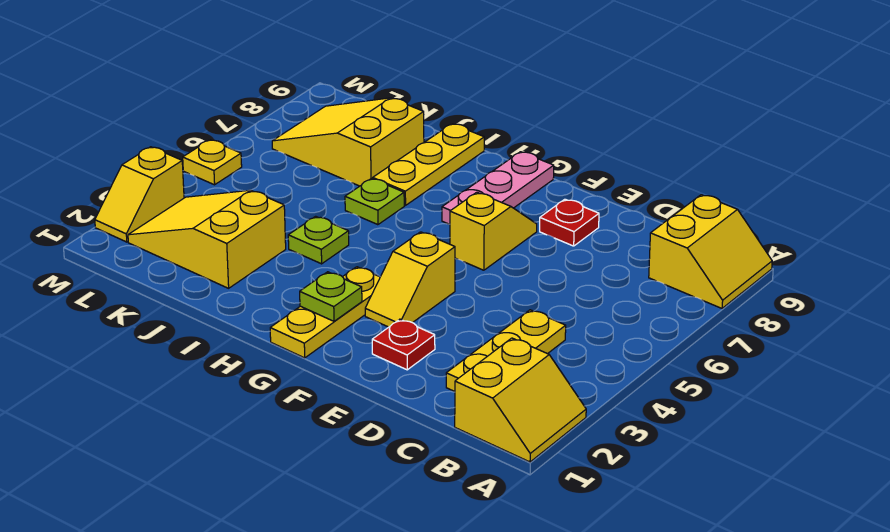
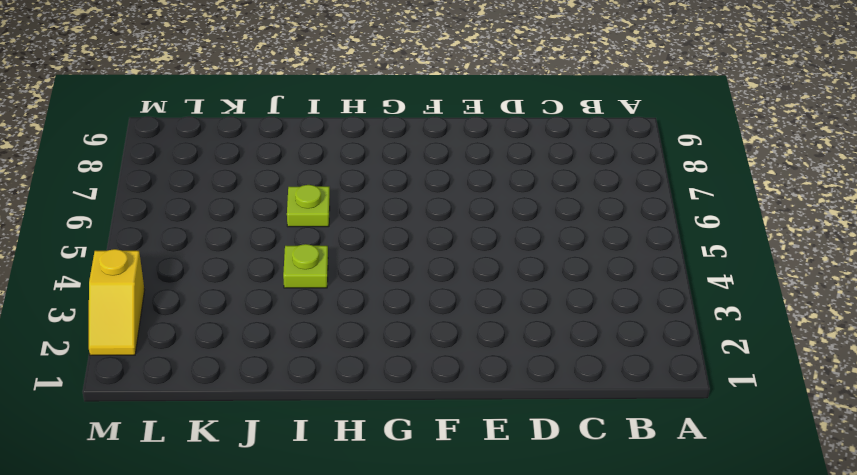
none -> yellow slope A1:B2 level 1 top B
none -> yellow slope A8:B9 level 1 top B
none -> yellow plate C2:C4 level 1

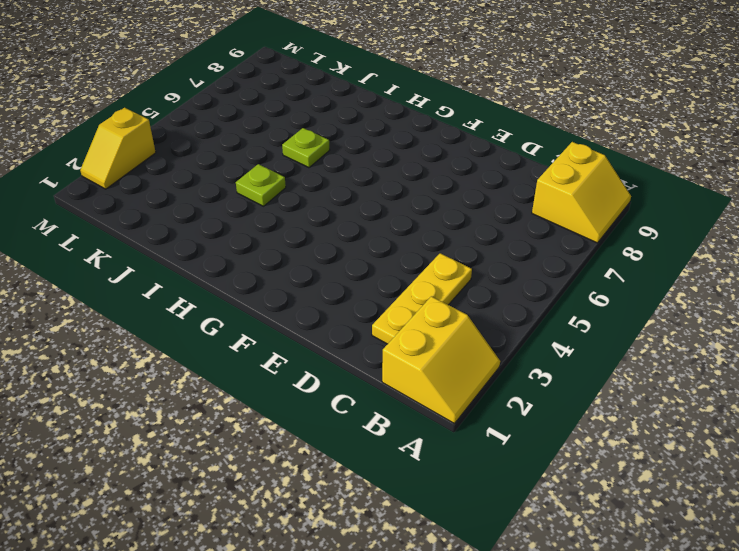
none -> red plate E2 level 1
none -> red plate E8 level 1
none -> yellow slope F3:F4 level 1 top 4

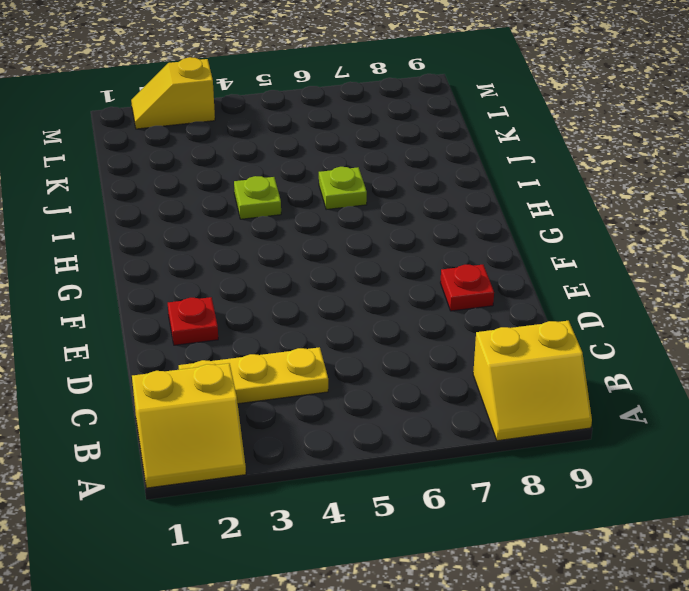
none -> yellow slope F3:F4 level 1 top 4
none -> yellow slope F6:F7 level 1 top 6
none -> yellow plate G1:G3 level 1

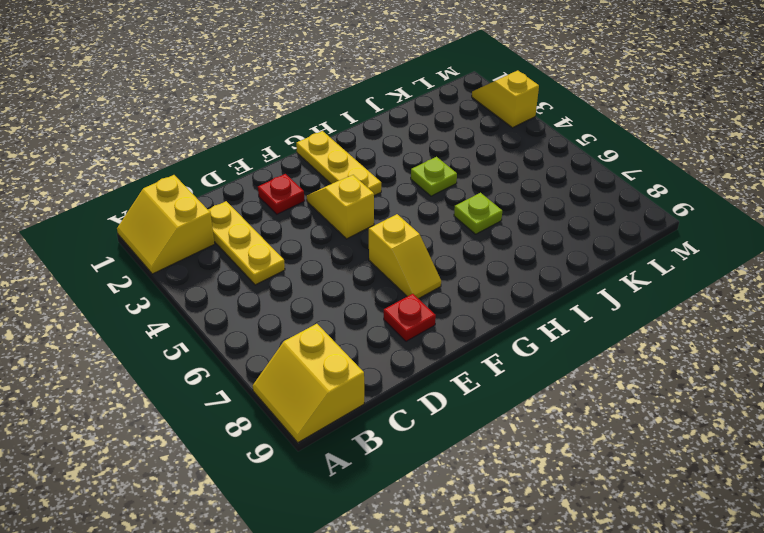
none -> pink plate G7:G9 level 1
none -> yellow plate I7:I9 level 1
none -> yellow slope J2:L3 level 1 top J

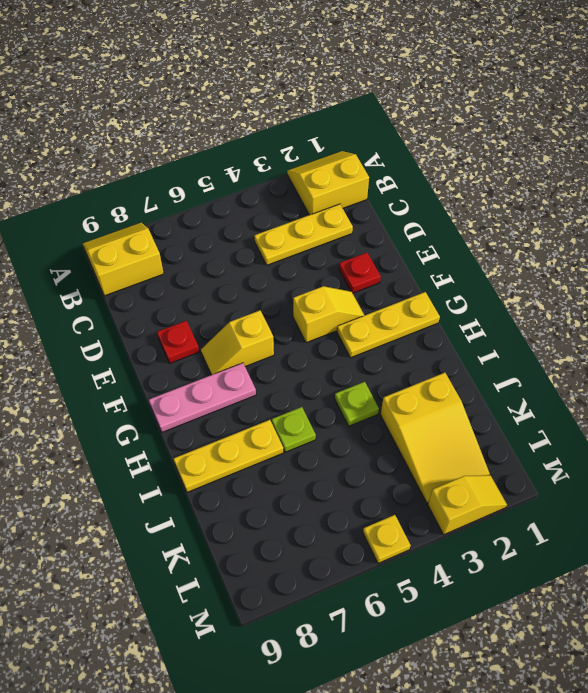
none -> yellow slope J7:L8 level 1 top J
none -> lime plate G2 level 2

